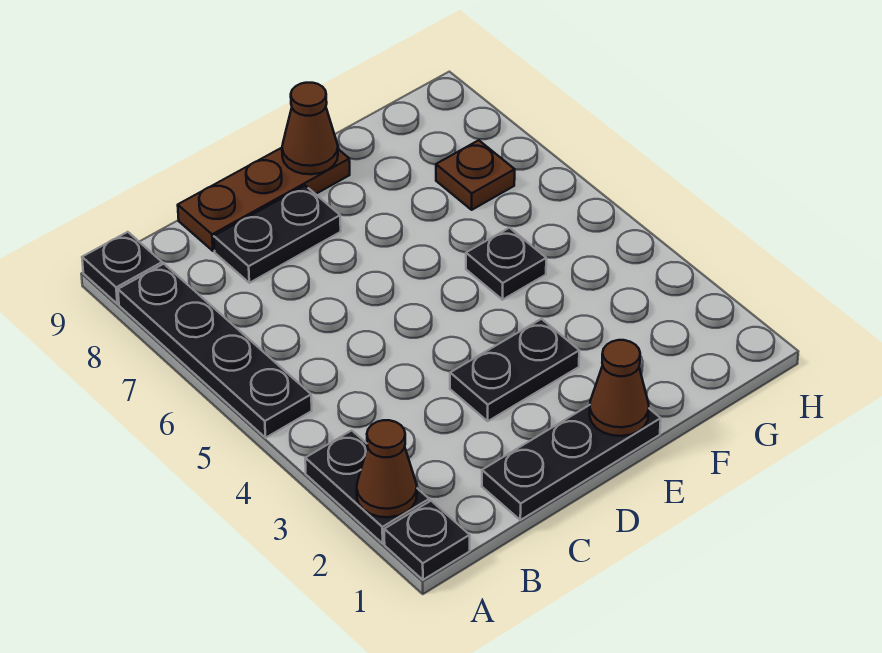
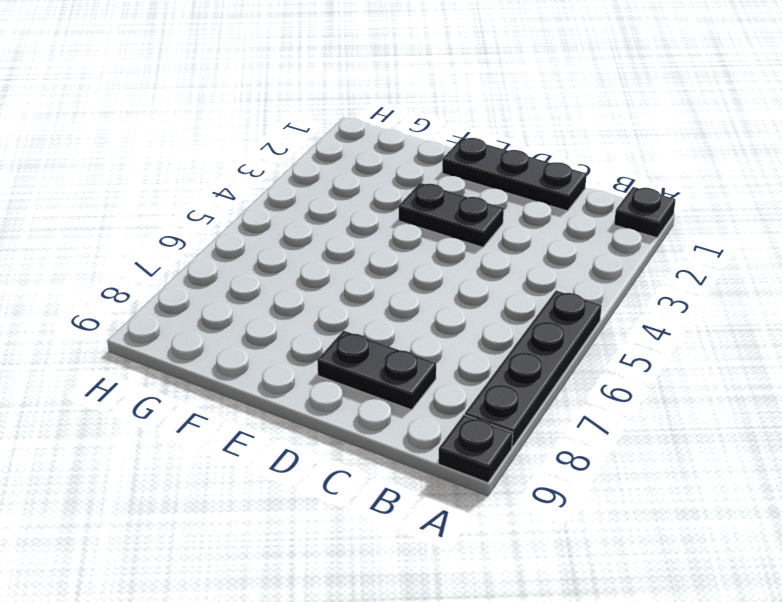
none -> black plate A2:A3 level 1
none -> brown plate C9:E9 level 1
none -> black plate F5 level 1

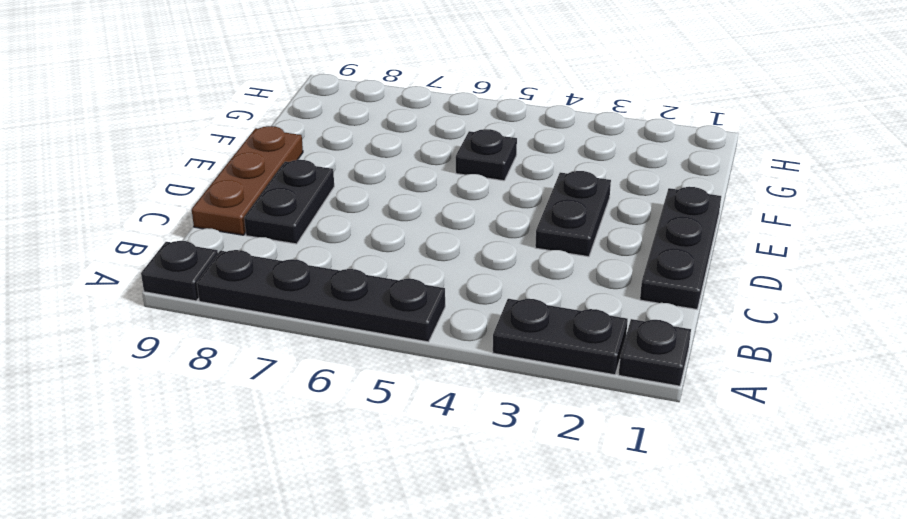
none -> brown plate G7 level 1
none -> brown cone A2 level 2
none -> brown cone E1 level 2

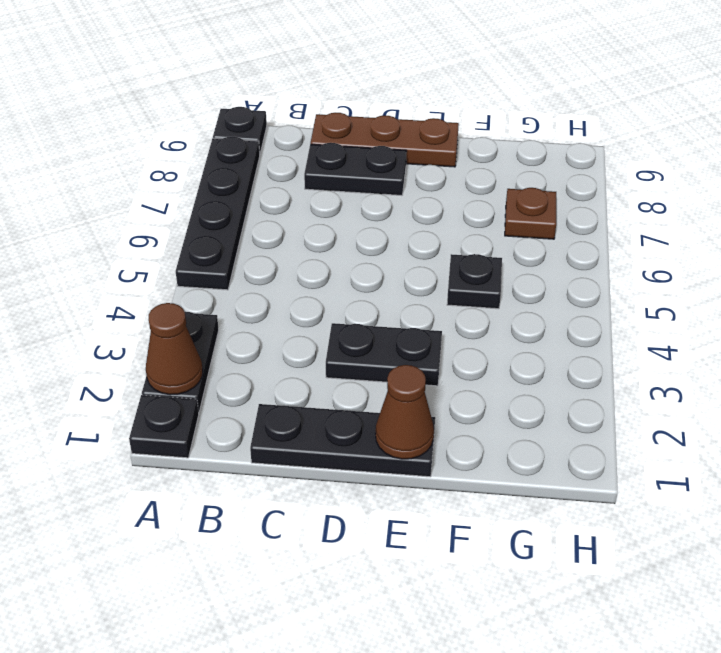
none -> brown cone E9 level 2

